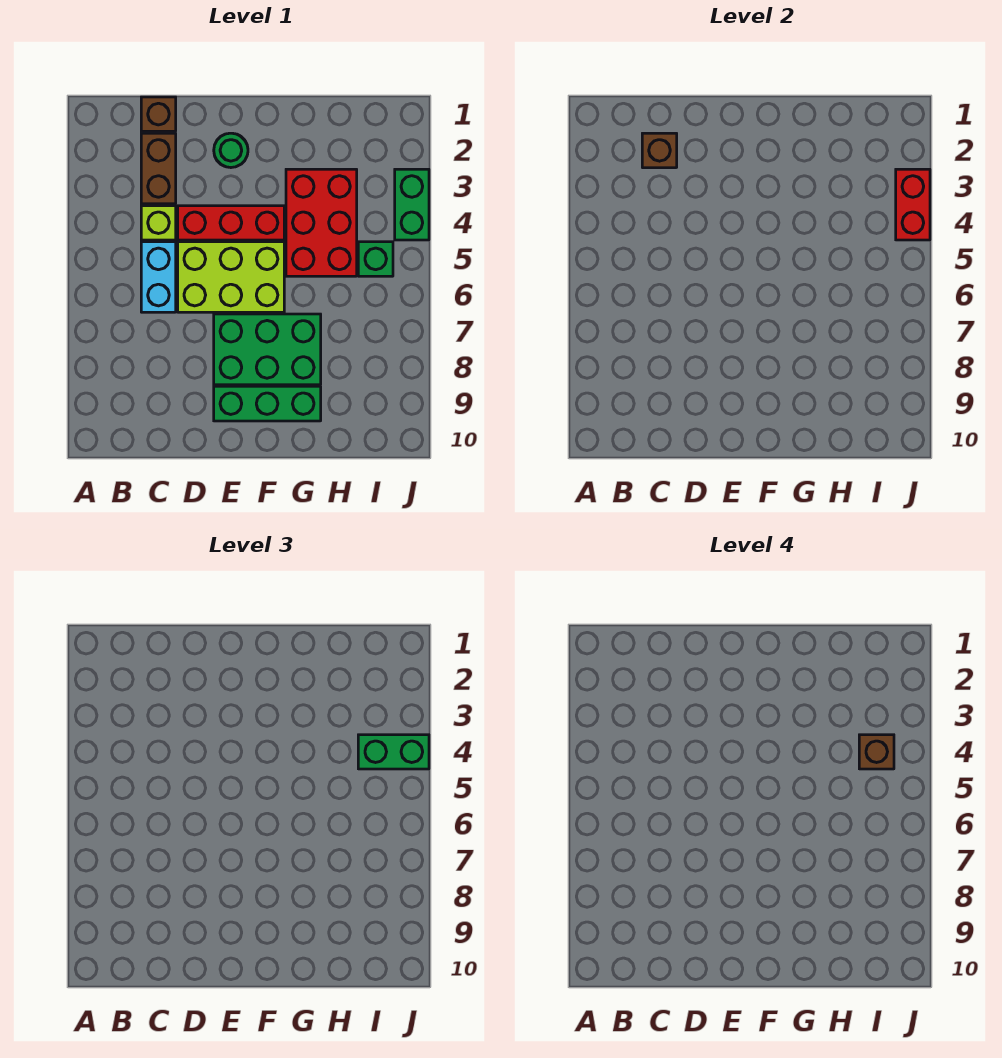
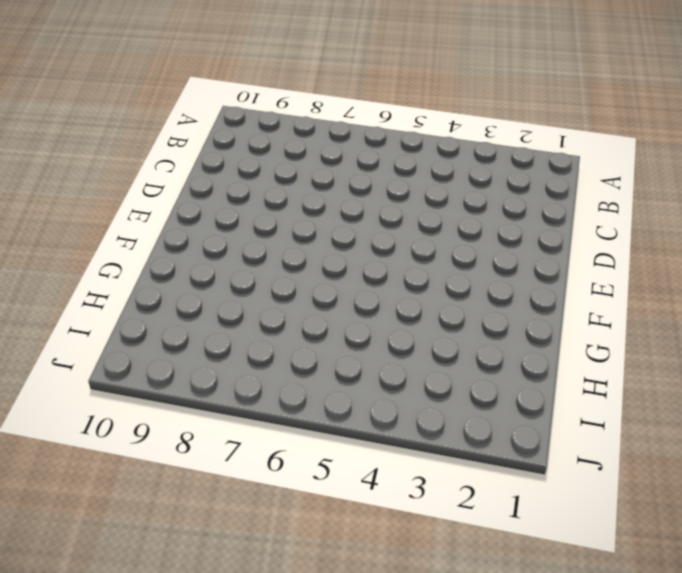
none -> brown brick C1 level 1
none -> brown brick C2:C3 level 1
none -> lime brick C4 level 1

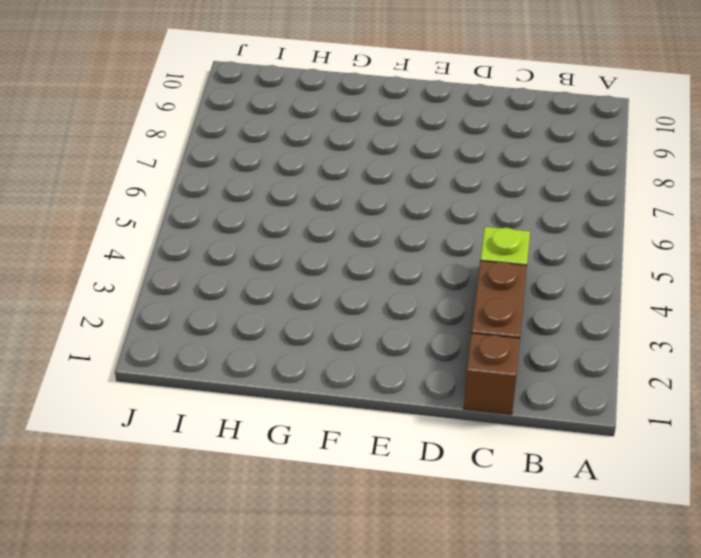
none -> cyan brick C5:C6 level 1
none -> red brick D4:F4 level 1
none -> lime brick D5:F6 level 1

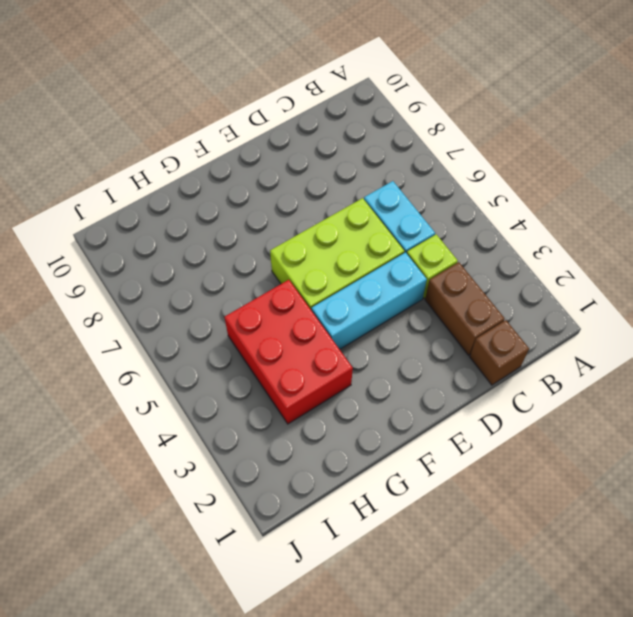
cyan brick D4:F4 level 1 -> red brick D4:F4 level 1
none -> green round brick E2 level 1
none -> green brick E7:G8 level 1
none -> green brick E9:G9 level 1

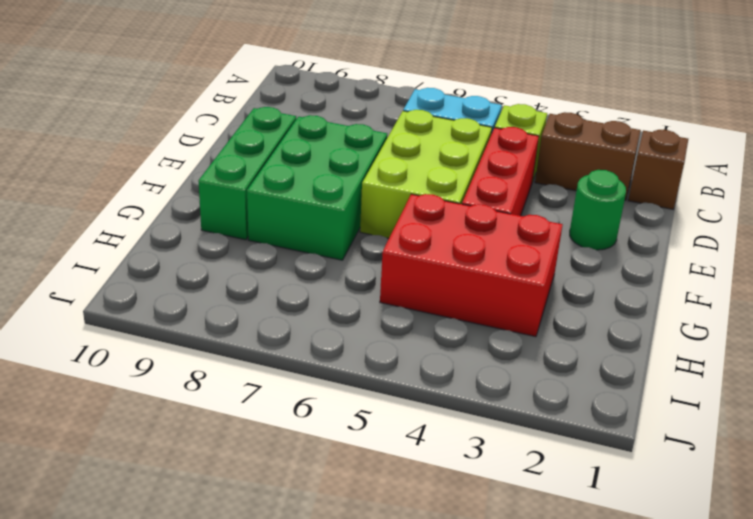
none -> green brick I5 level 1
none -> green brick J3:J4 level 1
none -> brown brick C2 level 2

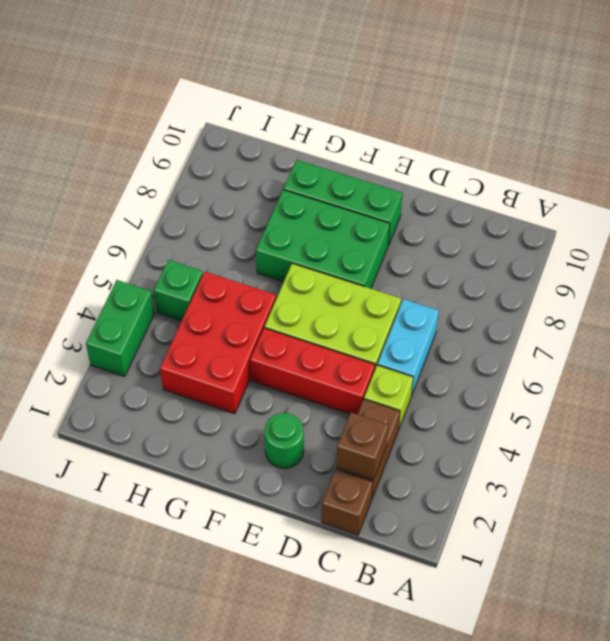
none -> red brick J3:J4 level 2
none -> green brick I4:J4 level 3
none -> brown brick I4 level 4

